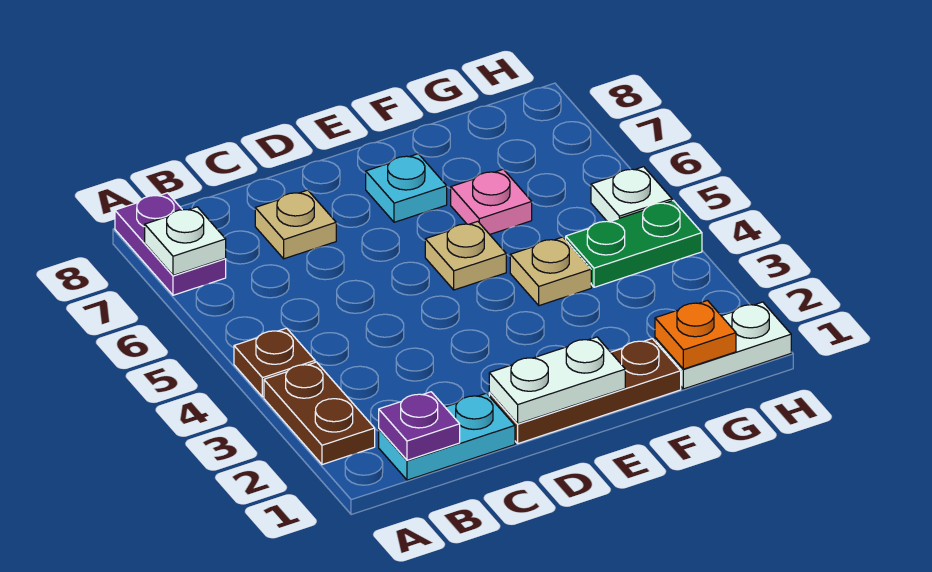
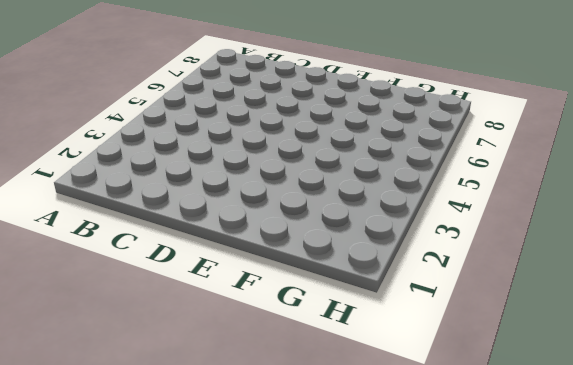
none -> brown plate A2:A3 level 1
none -> brown plate A4 level 1
none -> purple plate A7:A8 level 1

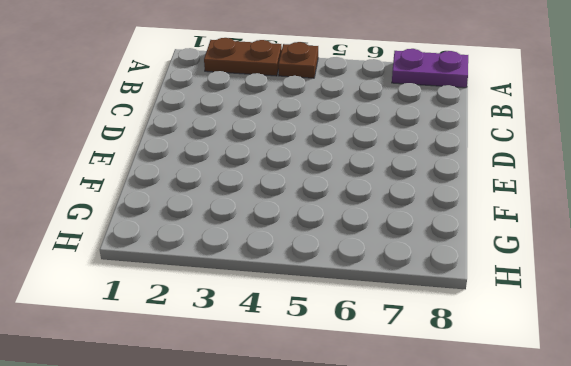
none -> cyan plate B1:C1 level 1
none -> tan plate C7 level 1
none -> brown plate D1:F1 level 1

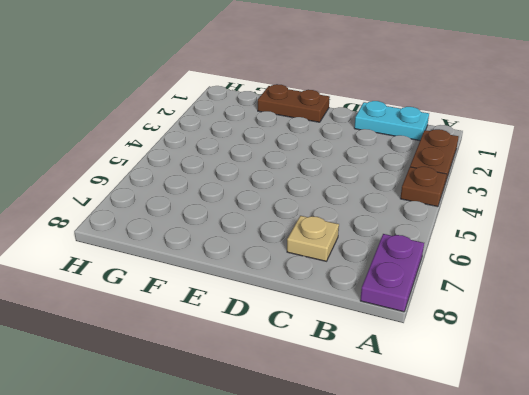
brown plate E1:F1 level 1 -> brown plate D1:F1 level 1
none -> tan plate E5 level 1
none -> cyan plate E7 level 1
none -> tan plate F4 level 1

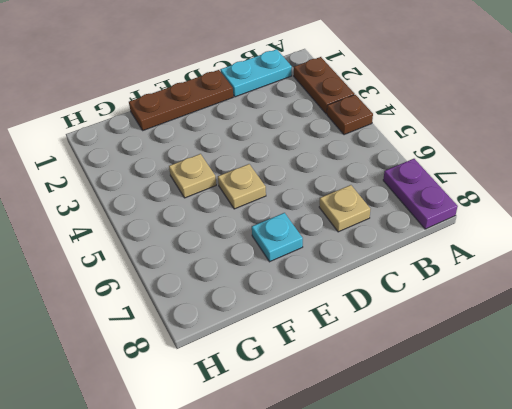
none -> pink plate F6 level 1
none -> white plate G1:H1 level 1
none -> green plate G4:H4 level 1

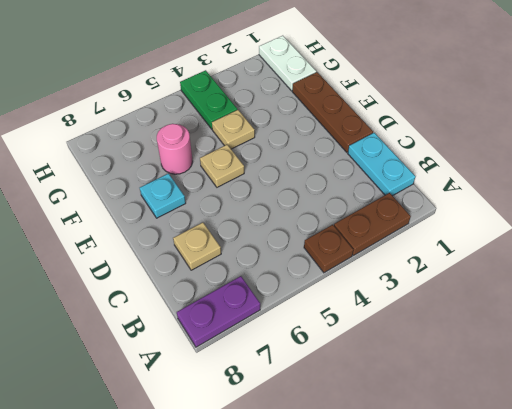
pink round brick F6 level 1 -> pink plate F6 level 1
none -> white plate H5 level 1
none -> white plate A7 level 2
none -> purple plate B1 level 2

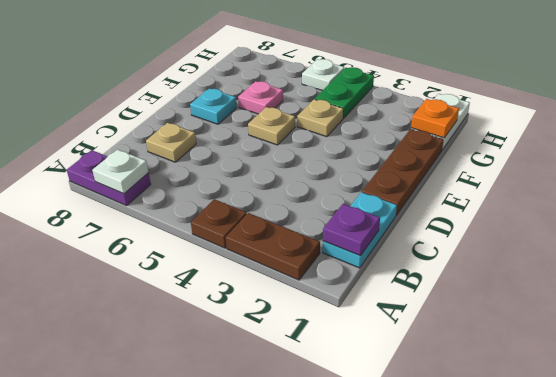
none -> white plate D1:E1 level 2

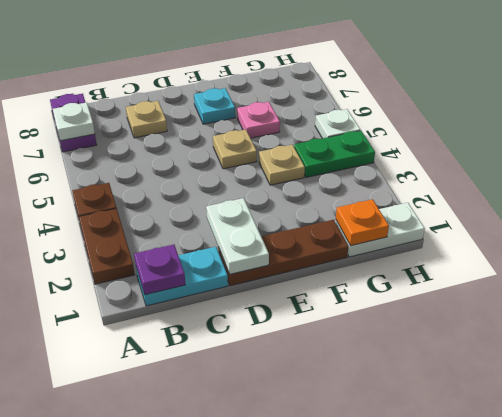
white plate D1:D2 level 2 -> white plate D1:E1 level 2

